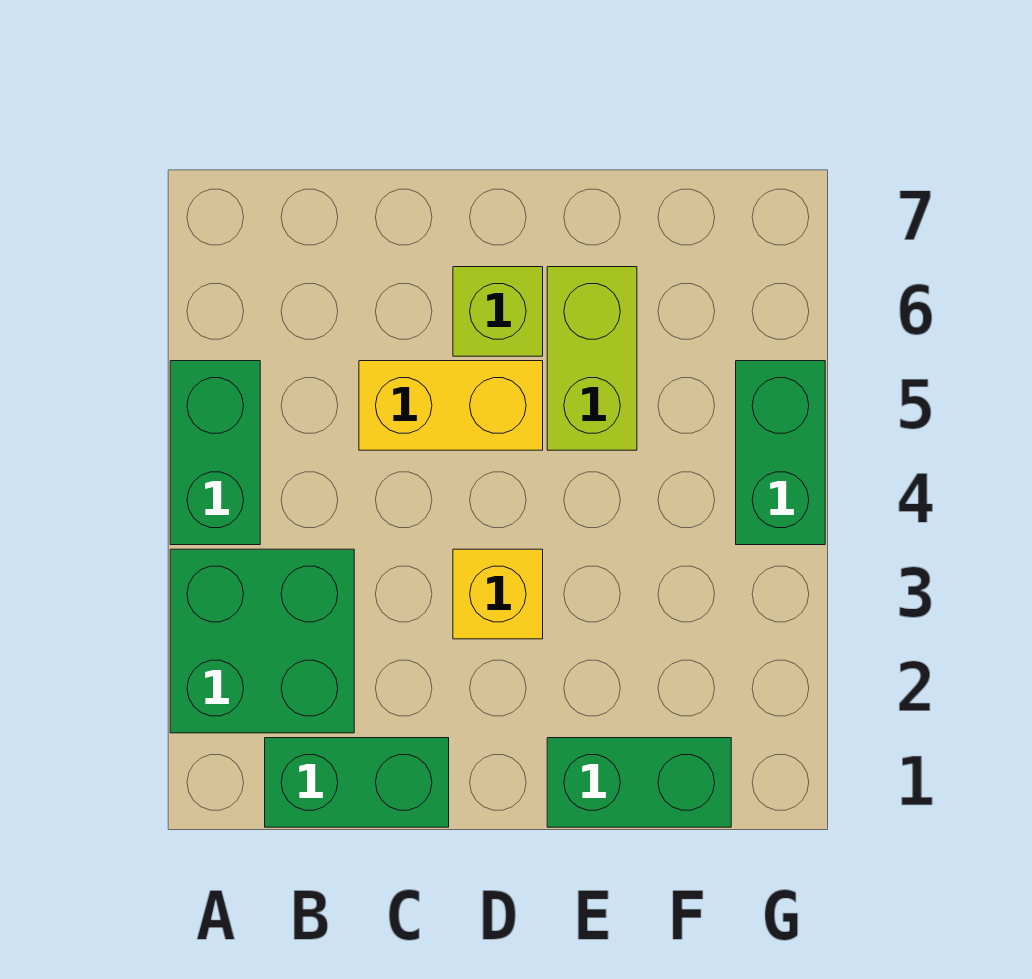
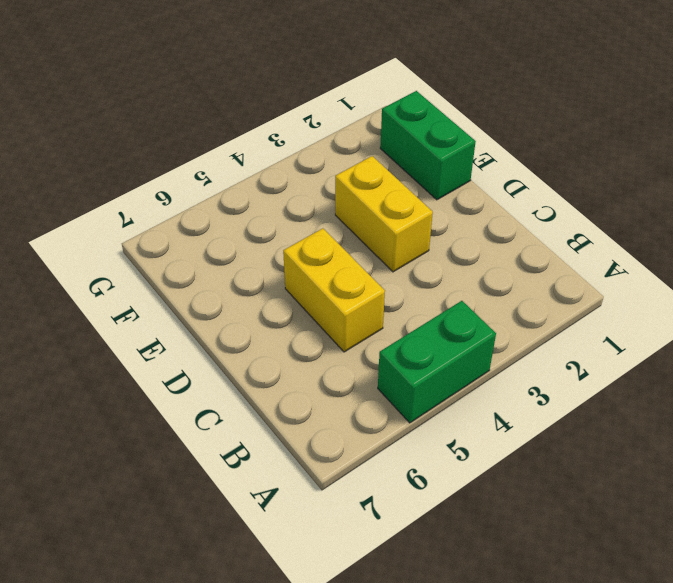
yellow brick D3:E3 level 1 -> yellow brick D3 level 1
none -> green brick A2:B3 level 1
none -> green brick B1:C1 level 1

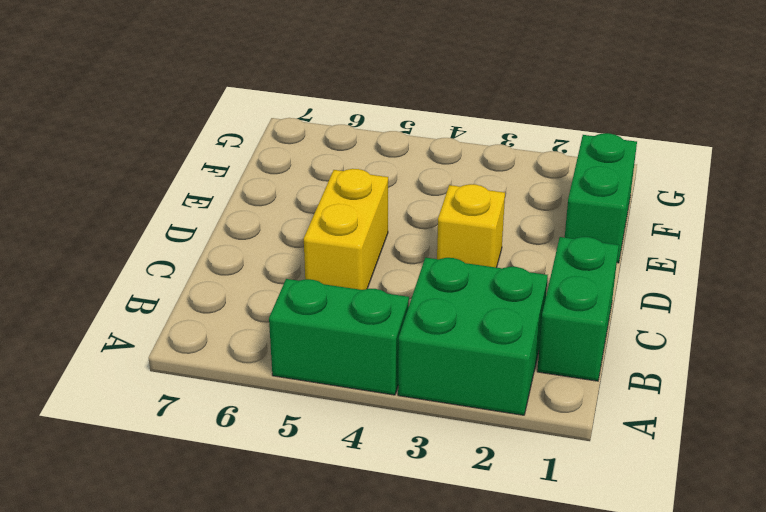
none -> lime brick D6 level 1
none -> lime brick E5:E6 level 1

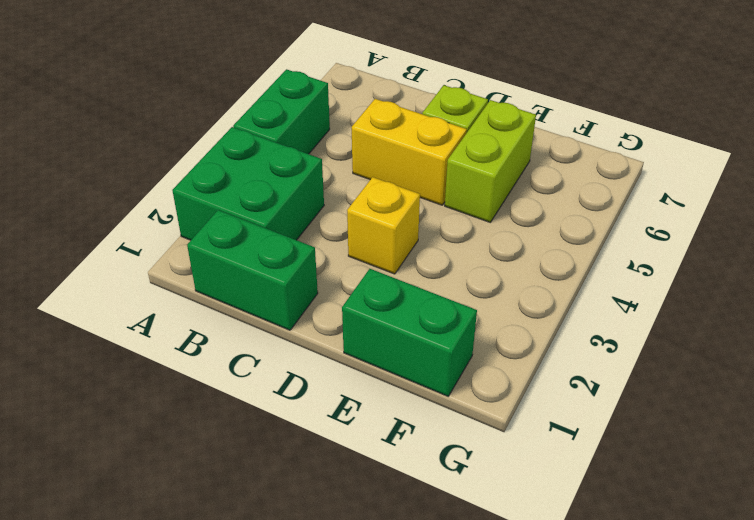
none -> green brick G4:G5 level 1

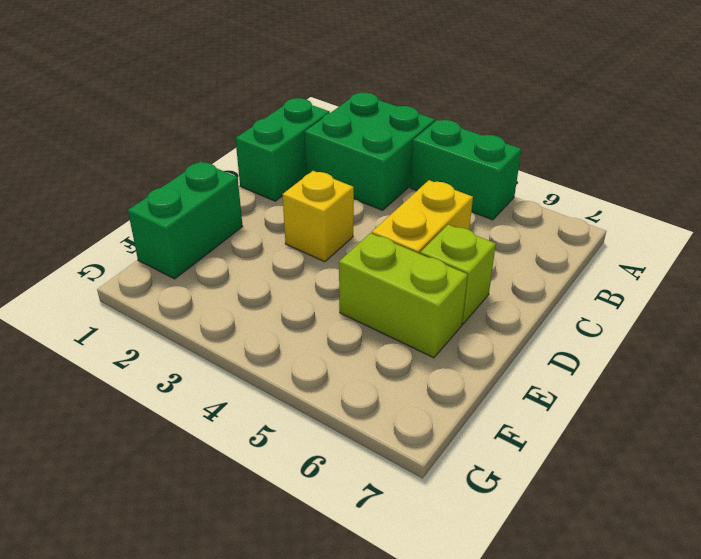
none -> green brick G4:G5 level 1

